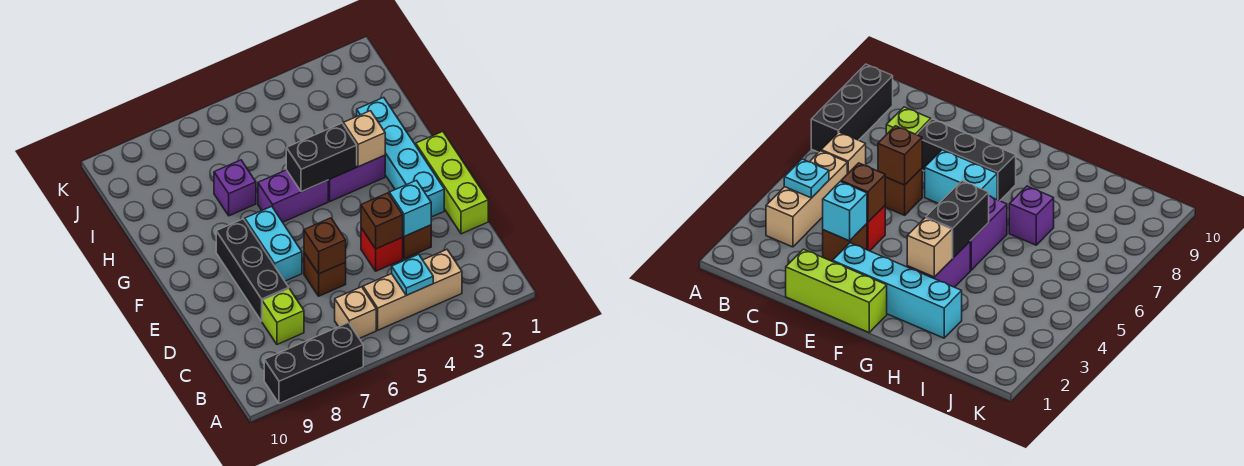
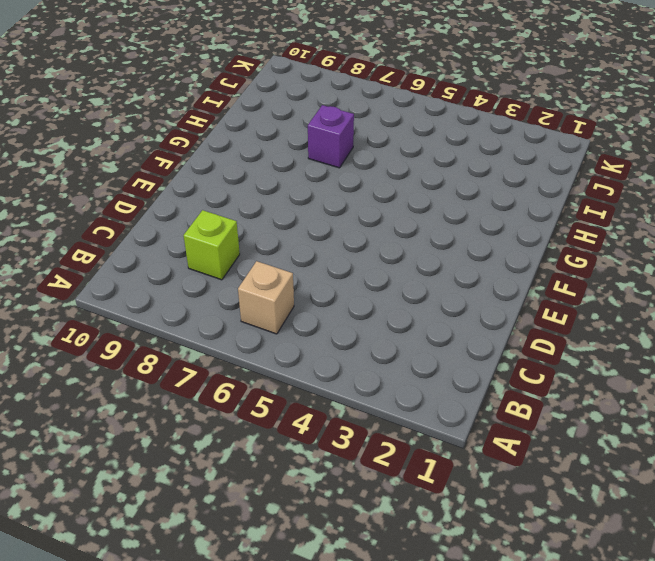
none -> black brick A7:A9 level 1
none -> tan brick B3:B5 level 1
none -> lime brick D1:F1 level 1

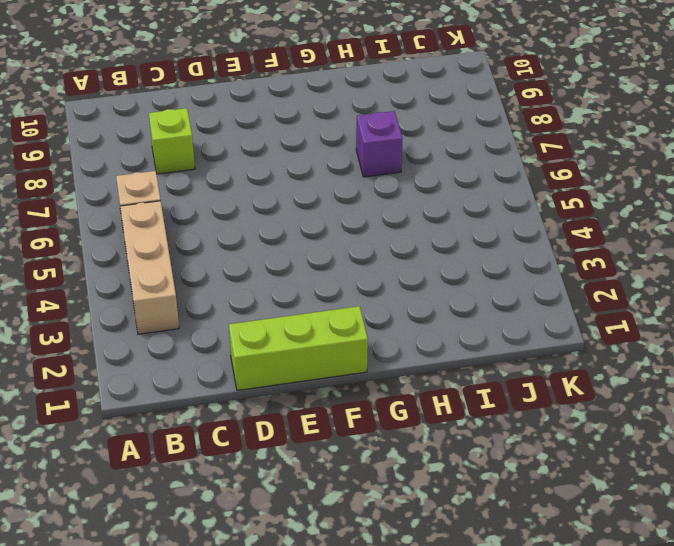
none -> black brick A7:A9 level 1
none -> brown brick D3 level 1
none -> red brick D4 level 1

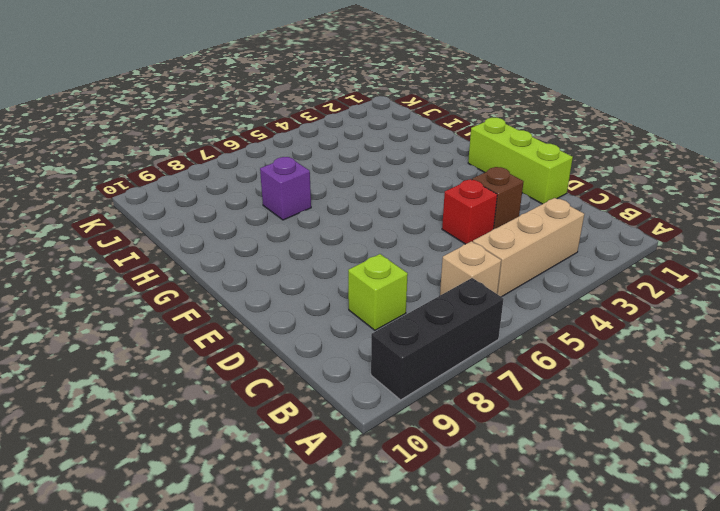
none -> brown brick D6 level 1
none -> black brick D8:F8 level 1
none -> cyan brick E2:H2 level 1

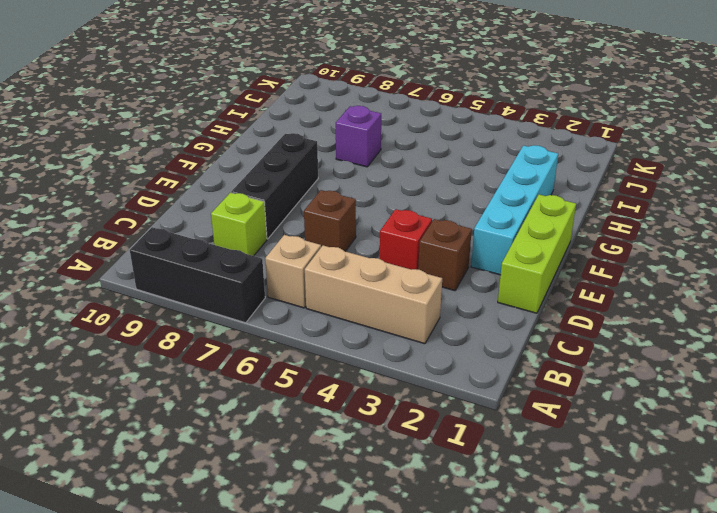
none -> cyan brick E7:F7 level 1
none -> purple brick G3:G4 level 1
none -> purple brick G5:G6 level 1

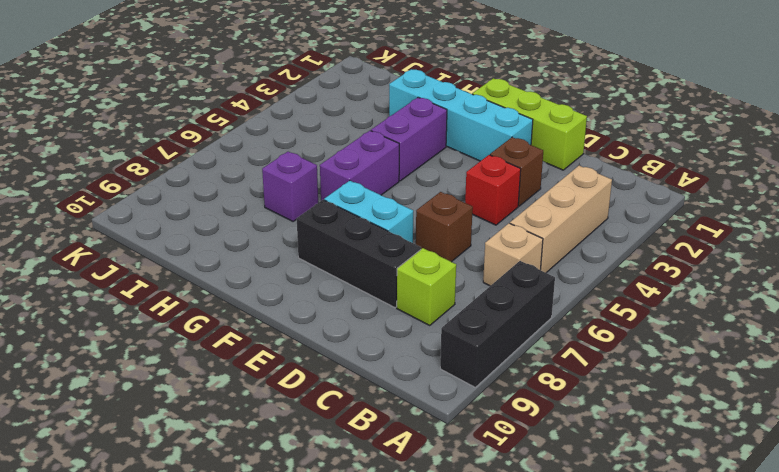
none -> cyan plate B4 level 2
none -> cyan brick D3 level 2
none -> brown brick D4 level 2

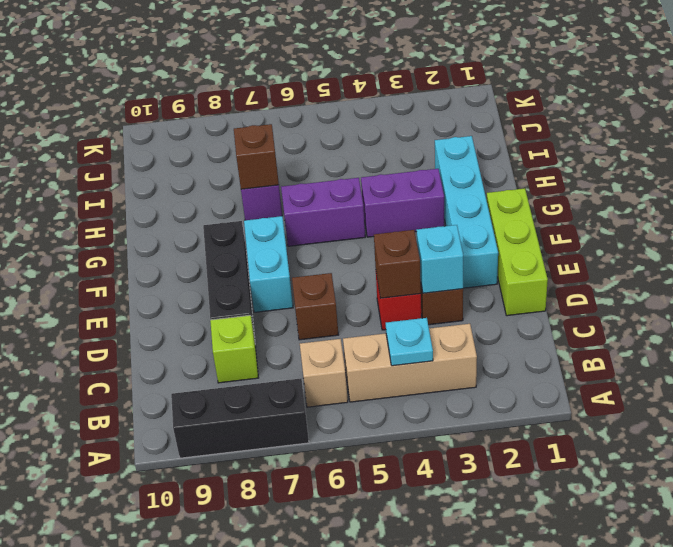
brown brick H7 level 2 -> brown brick D6 level 2
none -> tan brick G3 level 2
none -> black brick G4:G5 level 2

